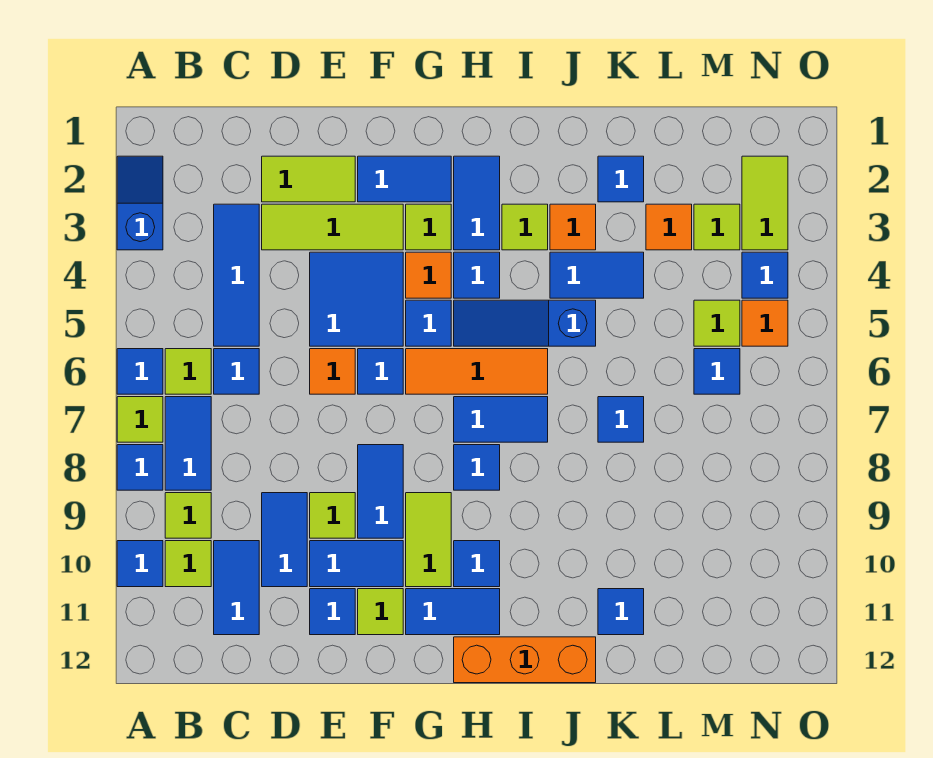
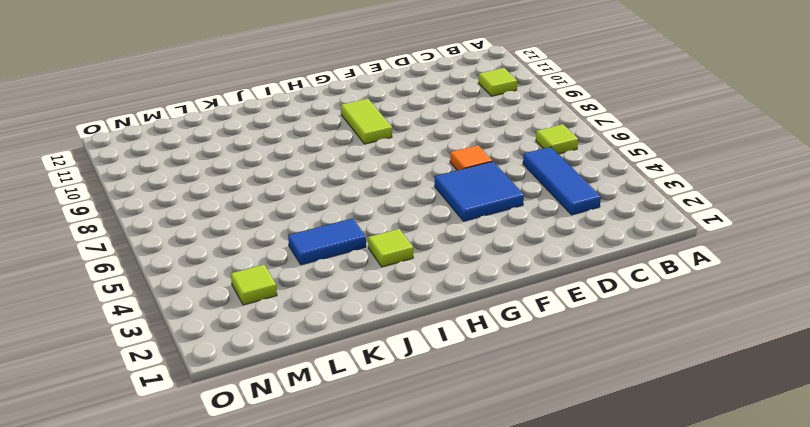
none -> blue slope A2:A3 level 1 top 3
none -> blue tile A6 level 1
none -> lime tile A7 level 1
none -> blue tile A8 level 1

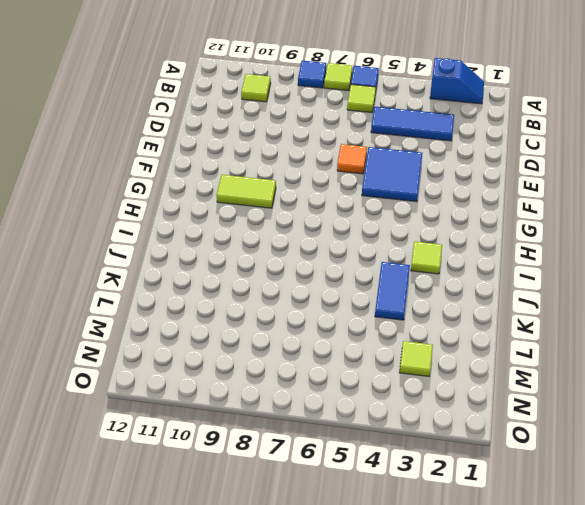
none -> blue tile A10 level 1
none -> blue tile B7:B8 level 1
none -> lime tile B9 level 1
none -> blue tile C6 level 1

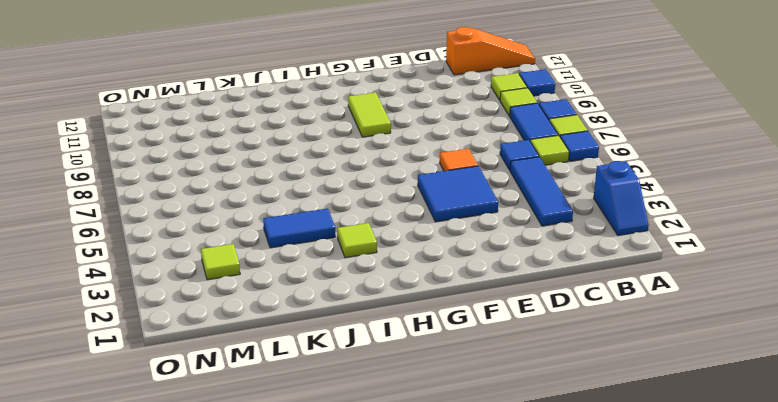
orange slope A12:C12 level 1 top C -> none
none -> blue tile C10:C11 level 1
none -> lime tile D2:E2 level 1
none -> lime tile D3:F3 level 1
none -> blue tile D9:D10 level 1

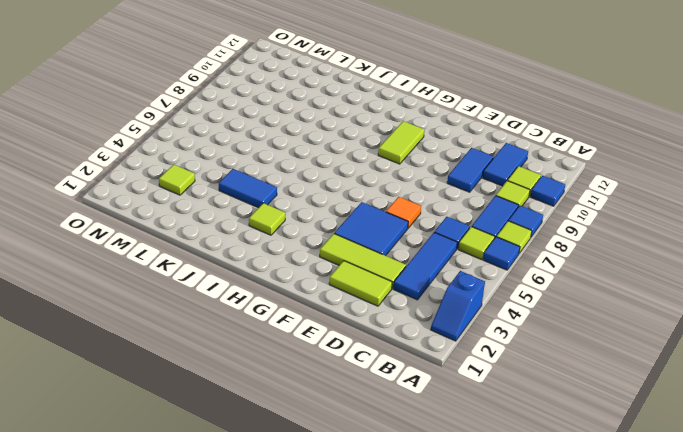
none -> lime tile E9 level 1
none -> blue tile E10:F10 level 1
none -> blue tile E11 level 1
none -> blue tile F2:G2 level 1

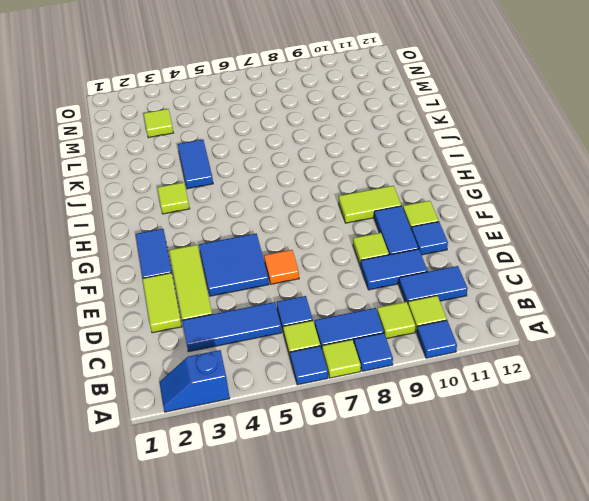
none -> blue tile F6 level 1
none -> blue tile F8:F9 level 1
none -> lime tile G3 level 1
none -> orange tile G4 level 1

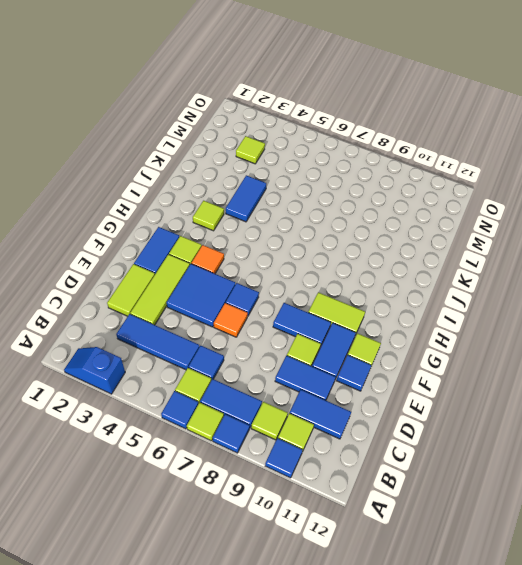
none -> blue tile G5 level 1
none -> orange tile G6:I6 level 1
none -> blue tile G11:H11 level 1
none -> blue tile H2:H3 level 1

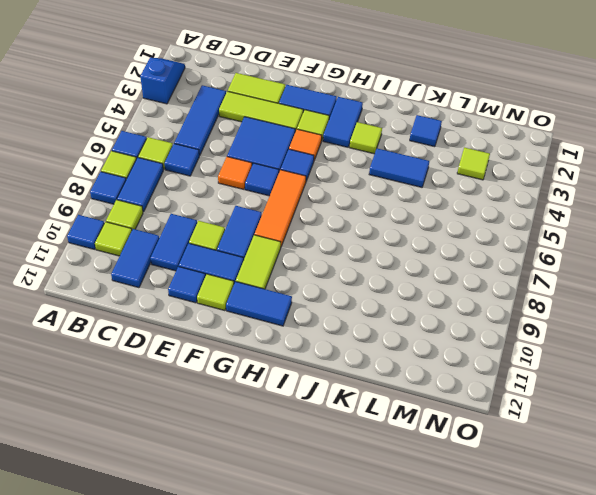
orange tile G6:G8 level 1 -> orange tile G6:I6 level 1
none -> blue tile H4 level 1
none -> blue slope H5:J5 level 1 top J
none -> blue tile H7:I7 level 1
none -> blue tile H8 level 1

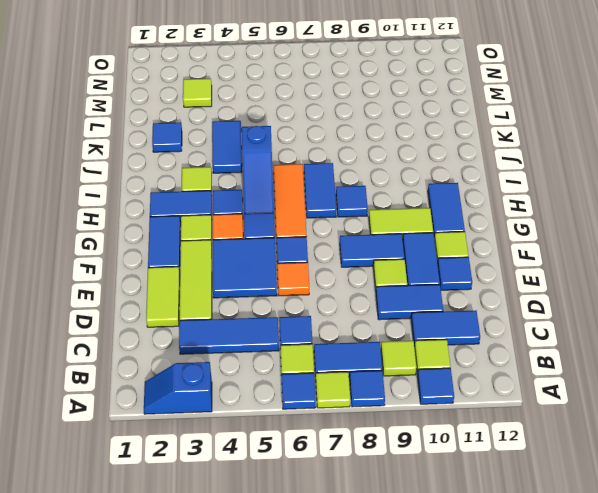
none -> blue tile H10 level 1
none -> orange brick H12:J12 level 1
none -> orange tile J3 level 1
none -> blue tile K7 level 1

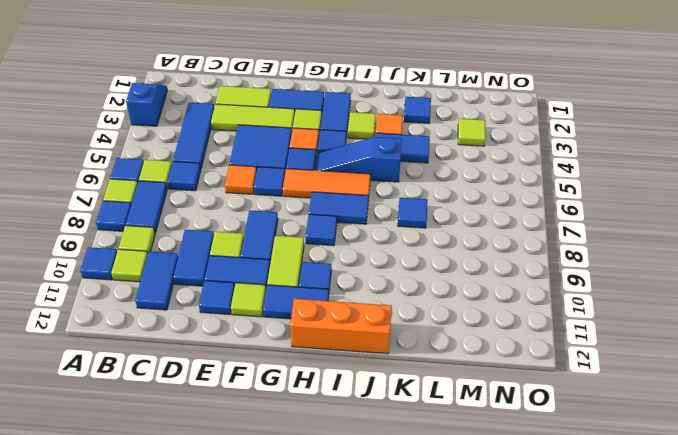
none -> blue tile K11 level 1
none -> orange tile L3 level 1
none -> lime tile M5 level 1
none -> blue tile M6 level 1

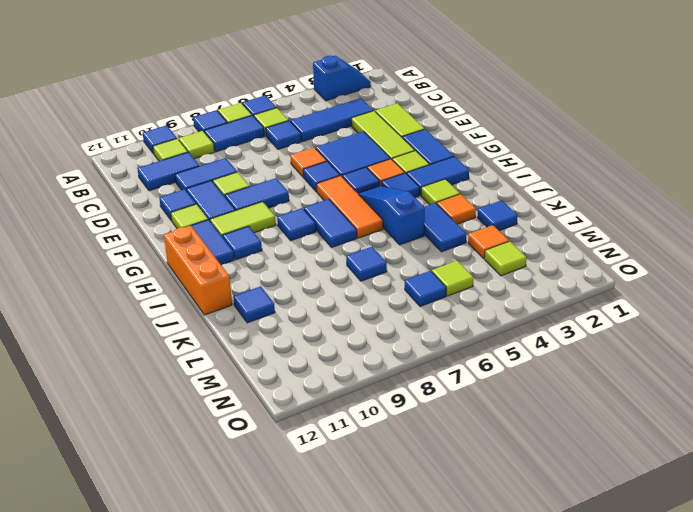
none -> lime tile N2:N3 level 1
none -> blue tile N4 level 1
none -> orange tile N5 level 1

